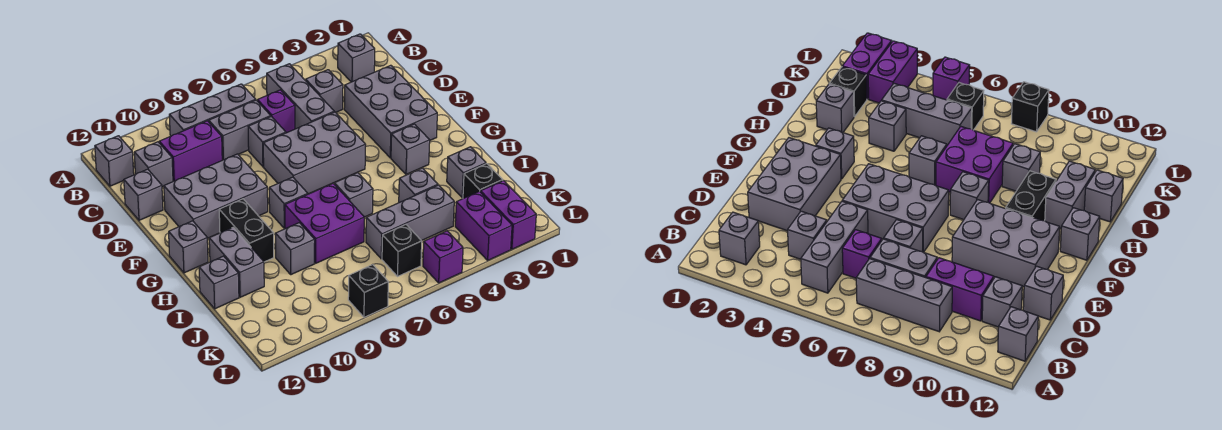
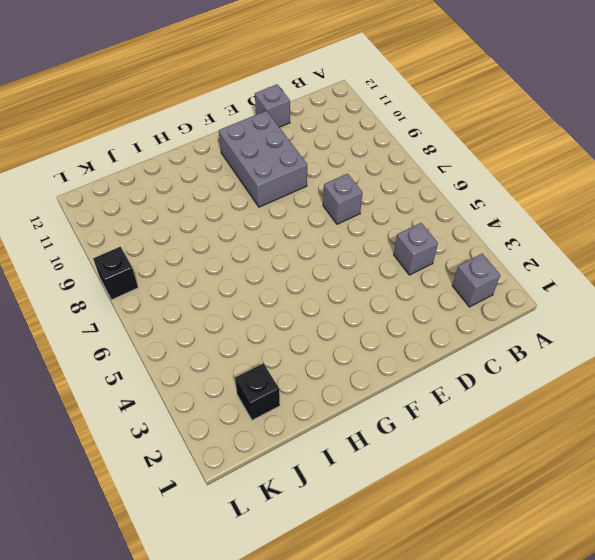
none -> grey brick B5:D5 level 1
none -> grey brick B7:B9 level 1
none -> grey brick B12 level 1
none -> purple brick C6 level 1

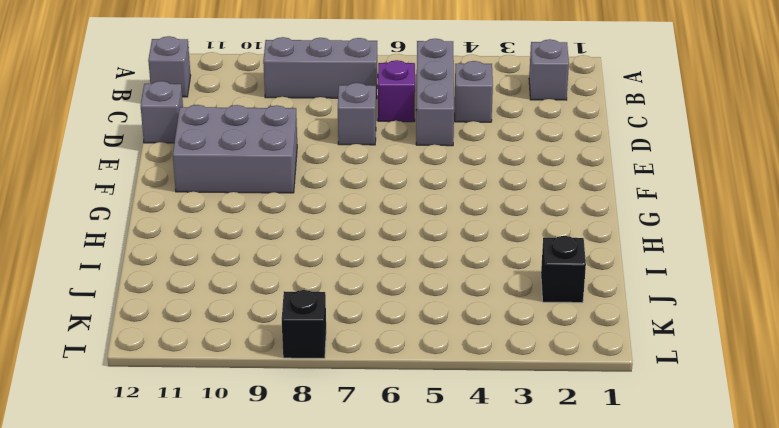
none -> grey brick C7:C8 level 1
none -> purple brick C9:C10 level 1
none -> grey brick C11 level 1
none -> grey brick D2:F3 level 1

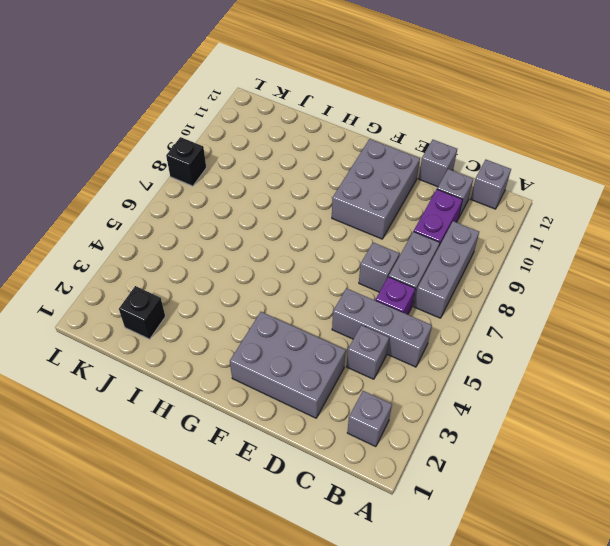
none -> grey brick E5:F7 level 1
none -> grey brick G3 level 1
none -> grey brick G8 level 1
none -> black brick G10:H10 level 1

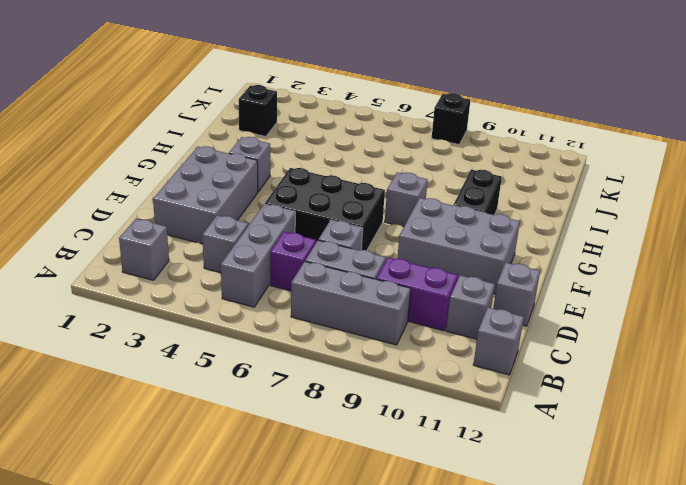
black brick E5:F7 level 1 -> grey brick E5:F7 level 1
none -> grey brick G12 level 1
none -> grey brick H6 level 1
none -> purple brick H7:I8 level 1
none -> grey brick H11:I11 level 1

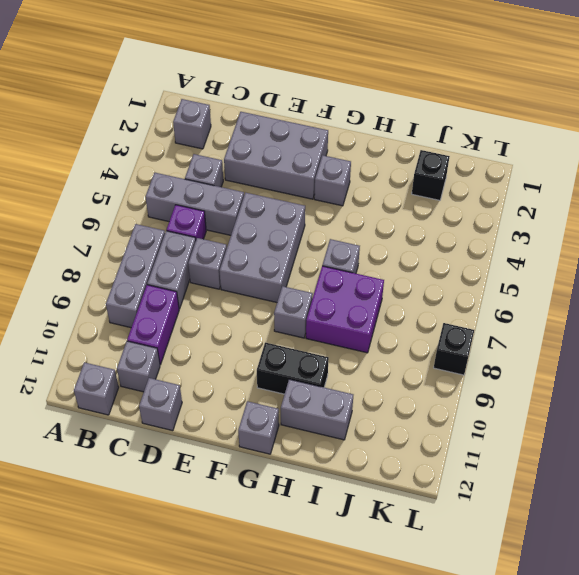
none -> grey brick E9:F11 level 1
none -> grey brick I2 level 1
none -> grey brick I4 level 1
none -> grey brick I9 level 1

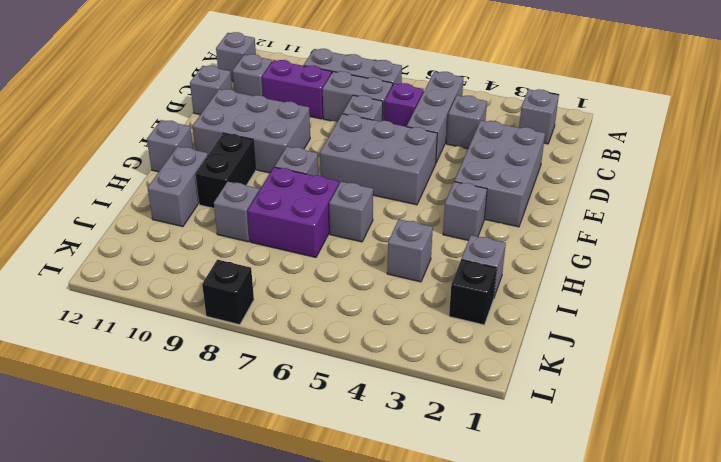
none -> grey brick I12 level 1
none -> grey brick J4:J6 level 1
none -> purple brick K2:L2 level 1
none -> purple brick K3:L3 level 1

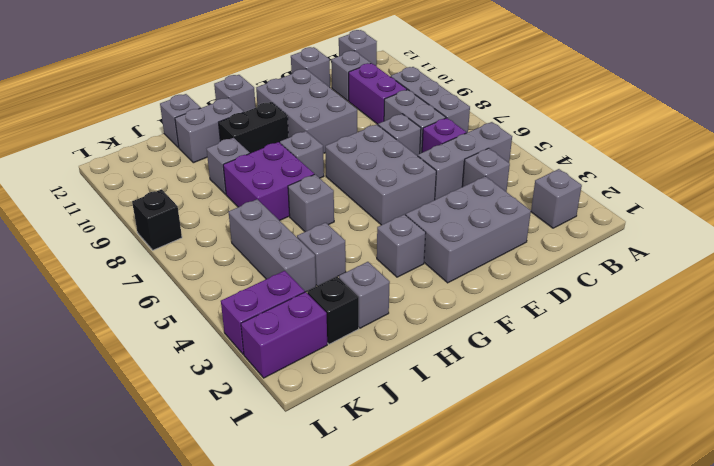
none -> black brick K6 level 1
none -> purple brick L5 level 1

